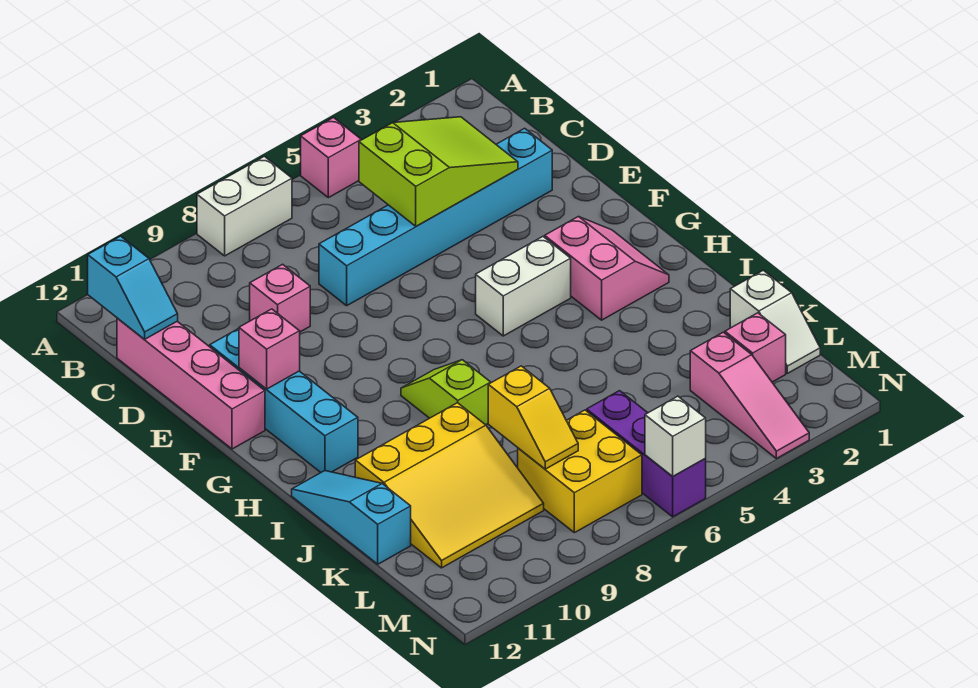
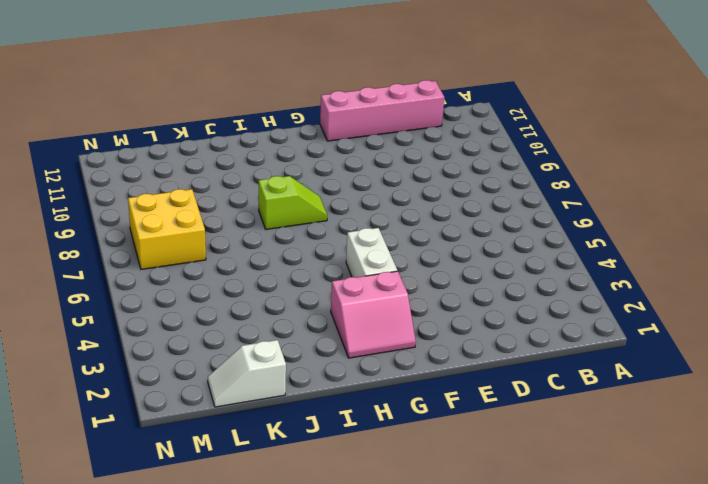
none -> pink brick A5 level 1
none -> white brick A7:A8 level 1
none -> cyan brick D2:D7 level 1

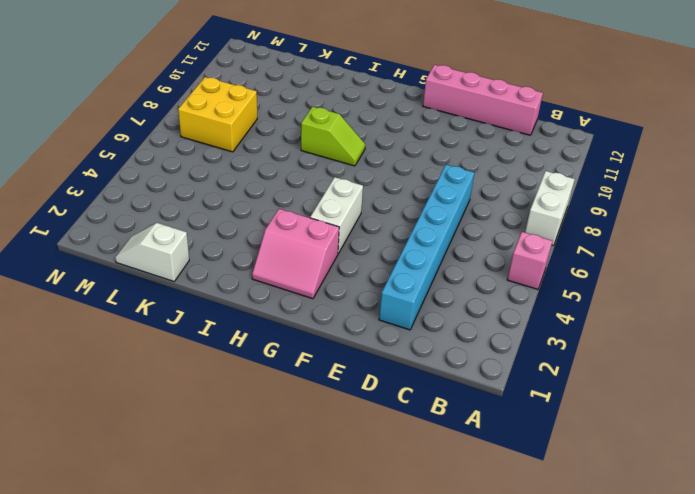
none -> pink brick D9 level 1
none -> cyan brick E11:H11 level 1
none -> cyan slope I12:K12 level 1 top K

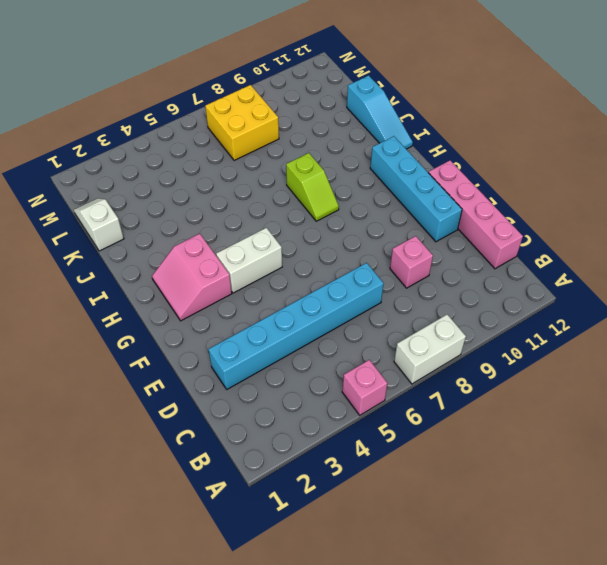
none -> yellow slope J9:L11 level 1 top J
none -> pink brick L2 level 1
none -> pink slope L3:N3 level 1 top L

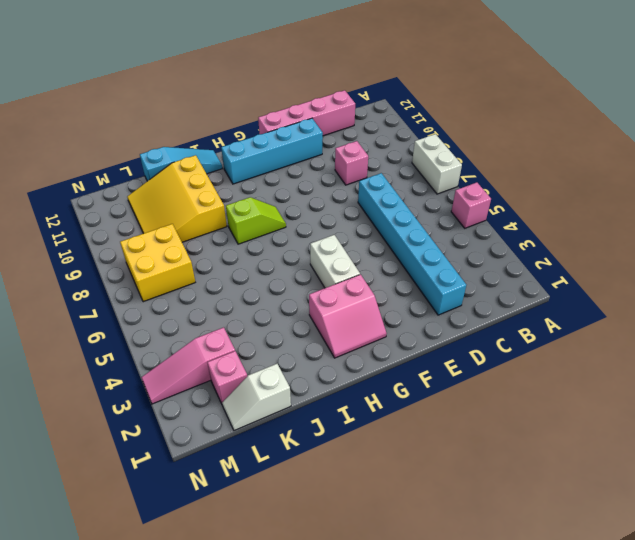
none -> purple brick L6:N6 level 1
none -> cyan slope B12:C12 level 2 top B
none -> lime slope C3:D5 level 2 top 5

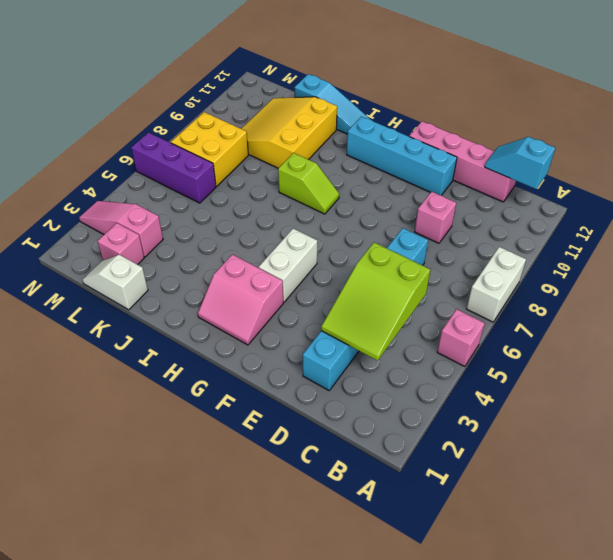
none -> pink brick F11 level 2
none -> yellow slope K8:L8 level 2 top K
none -> white brick N6 level 2

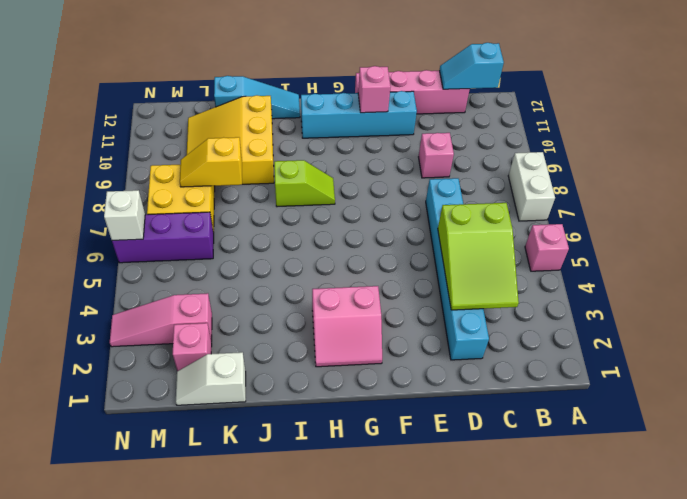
none -> white brick G4:G5 level 1

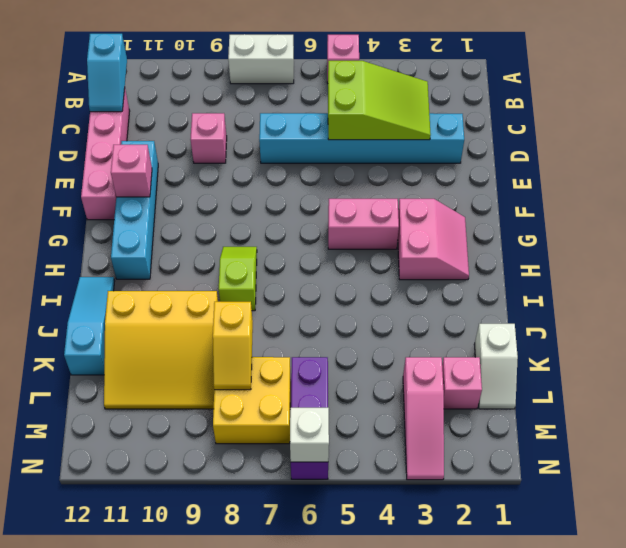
pink brick G4:G5 level 1 -> white brick G4:G5 level 1

